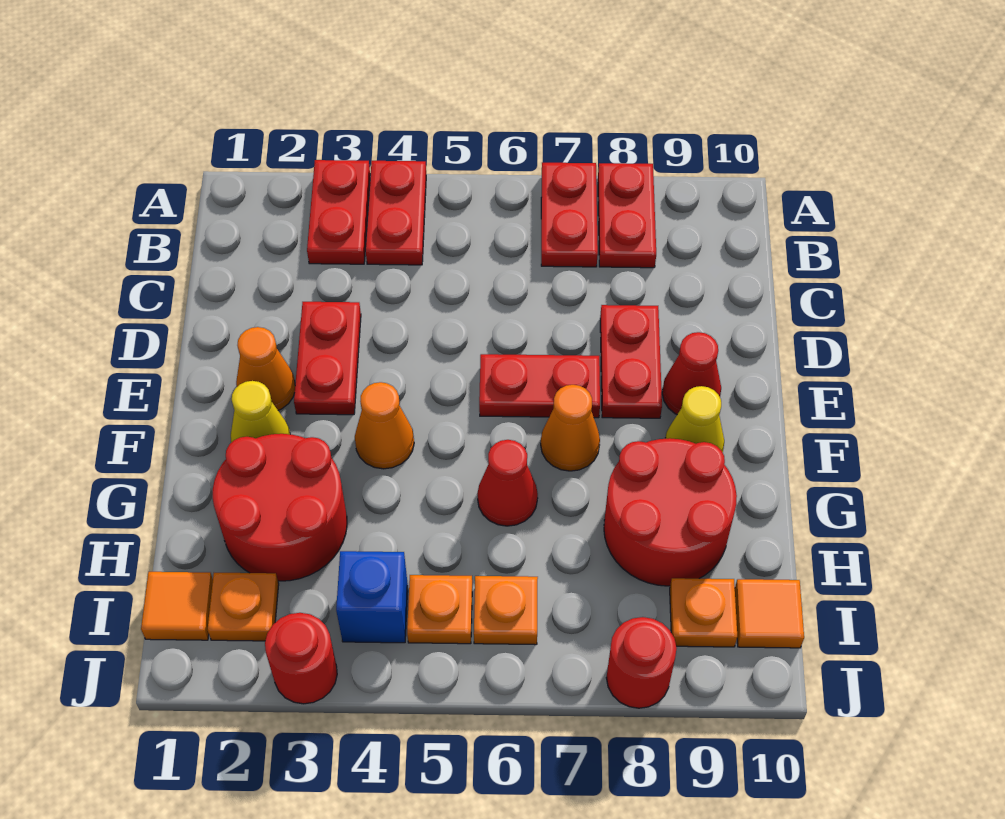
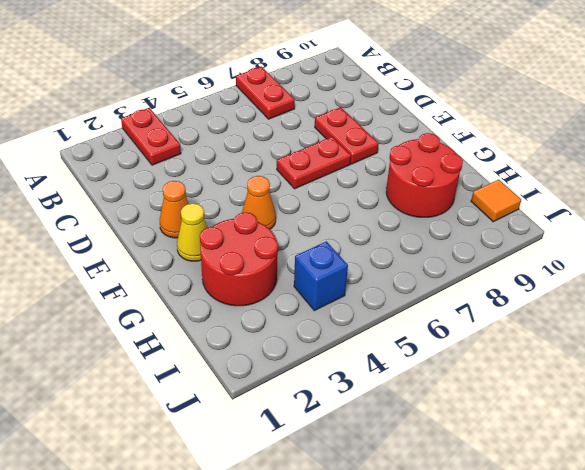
none -> red plate A4:B4 level 1
none -> red plate A8:B8 level 1
none -> red plate D3:E3 level 1

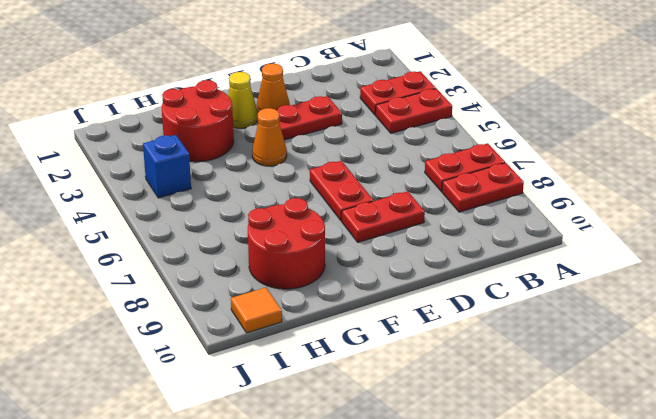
none -> red cone E9 level 1
none -> orange cone F7 level 1
none -> yellow cone F9 level 1

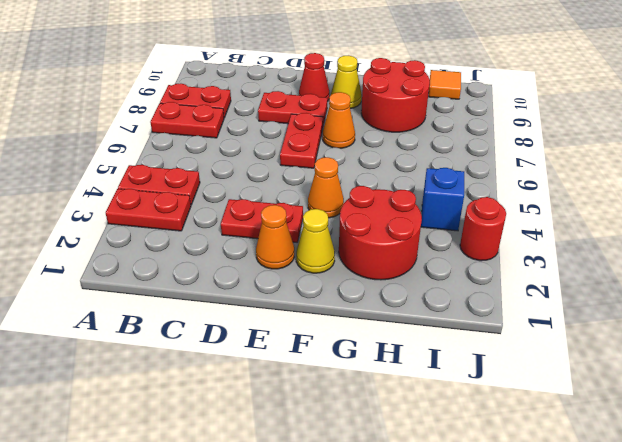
none -> red cone G6 level 1
none -> orange tile I1 level 1
none -> orange plate I2 level 1

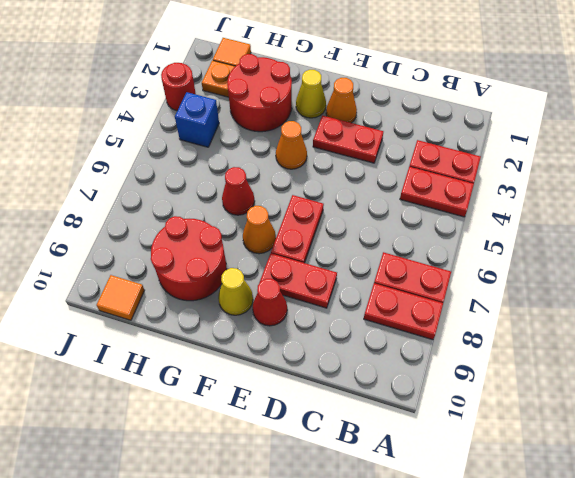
none -> orange plate I5 level 1
none -> orange plate I6 level 1
none -> orange plate I9 level 1

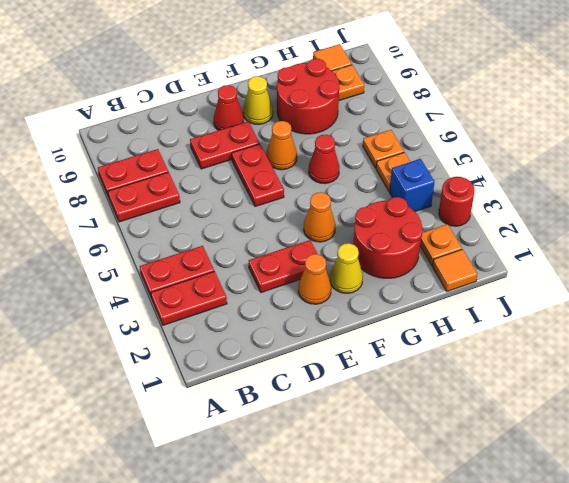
none -> red round brick J8 level 1

